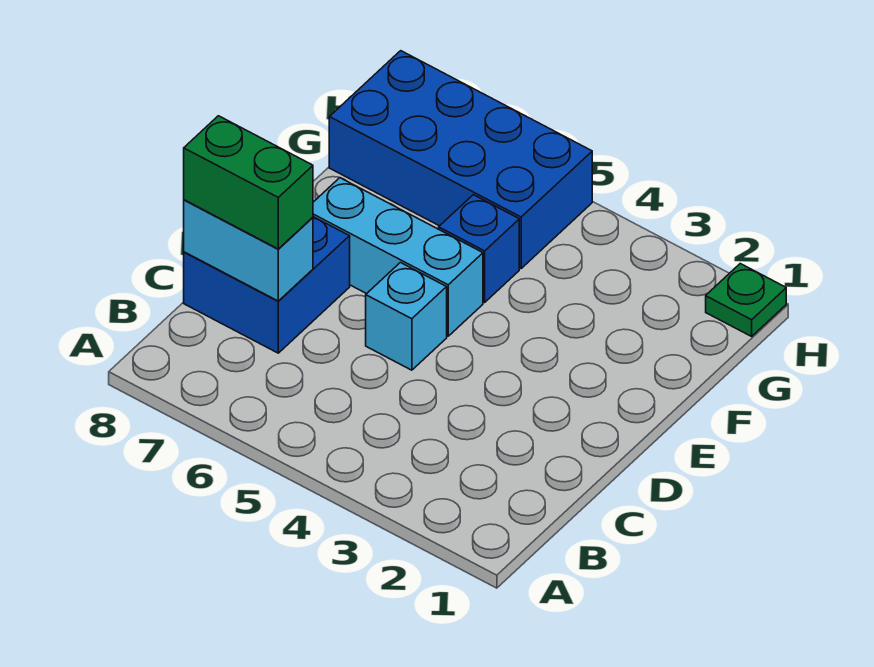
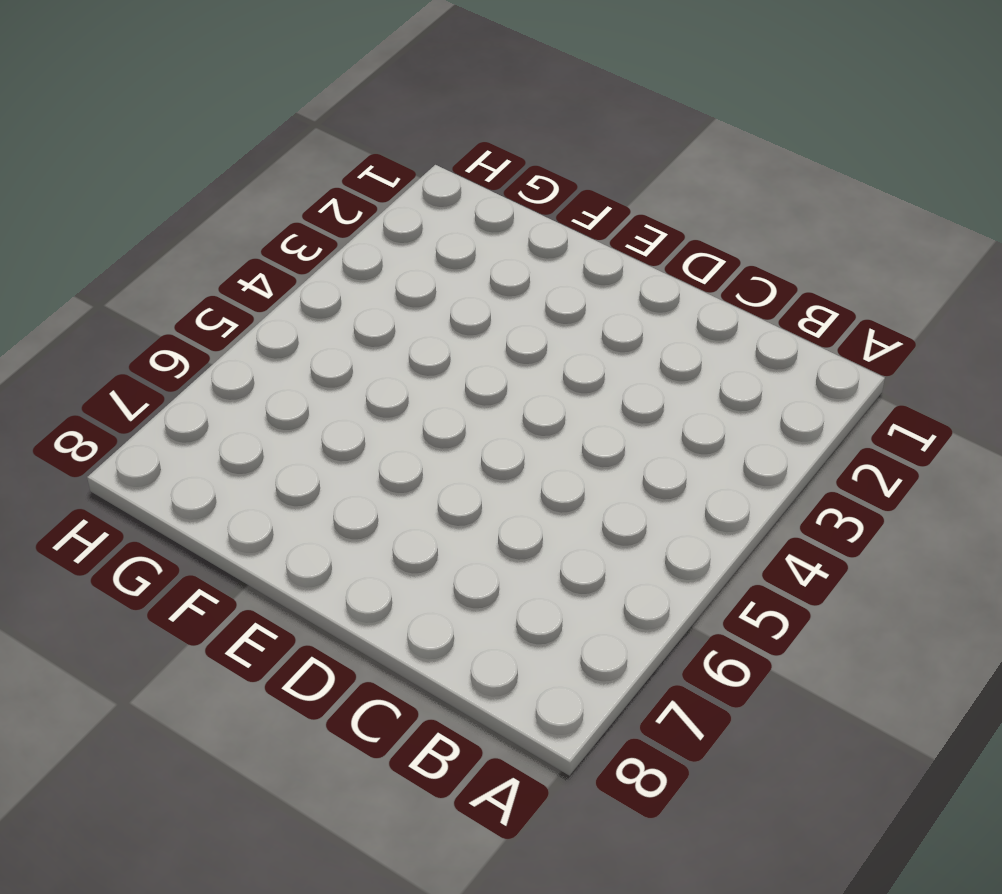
none -> blue brick C7:D8 level 1
none -> cyan brick D5 level 1

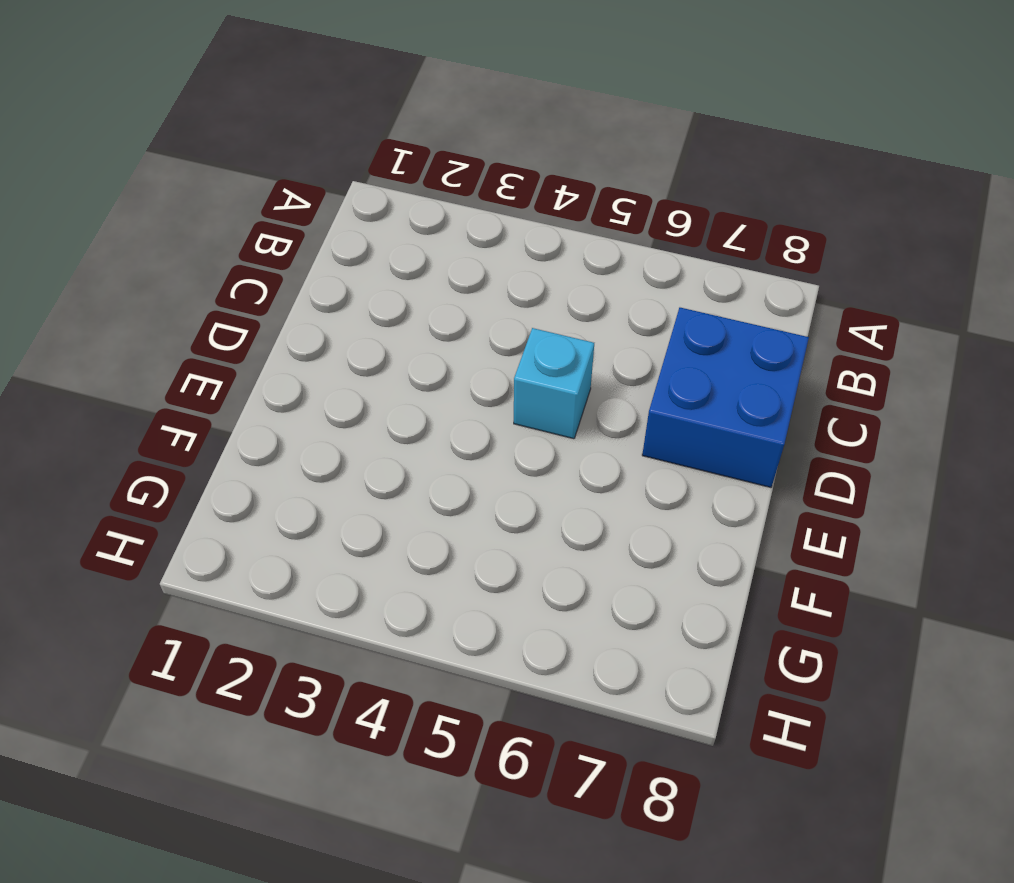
none -> cyan brick E5:E7 level 1
none -> blue brick F5 level 1

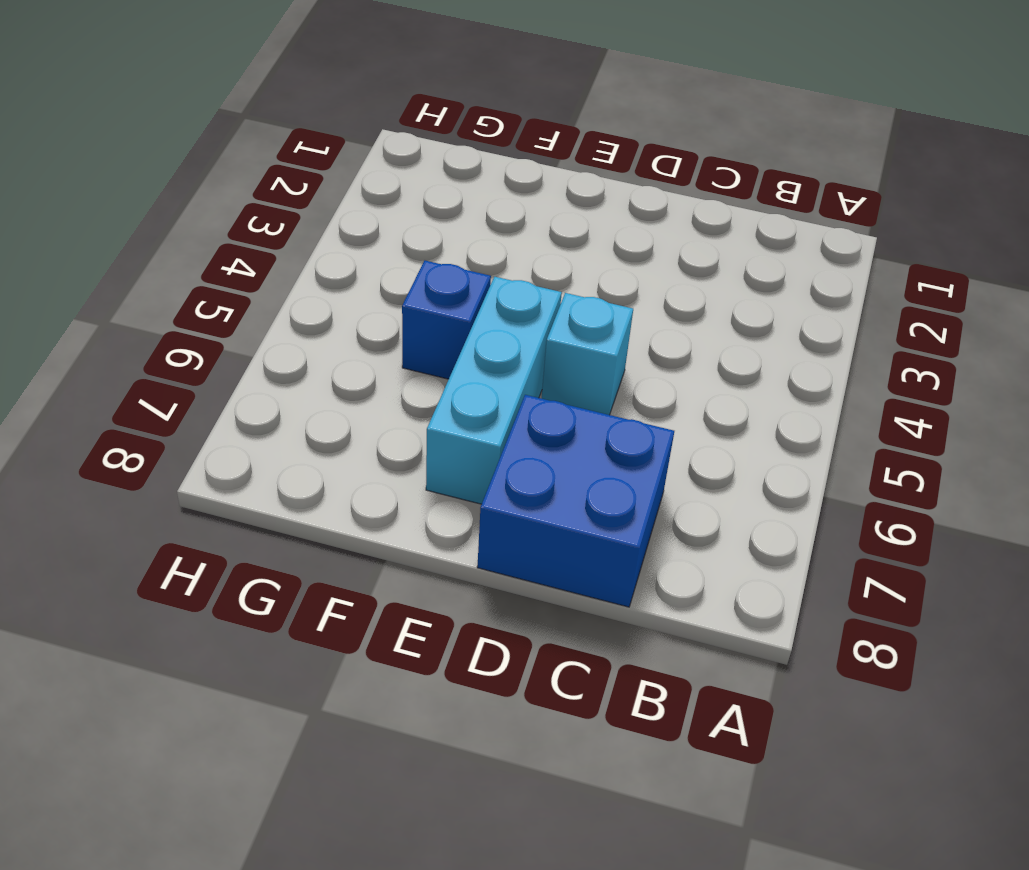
none -> blue brick G5:H8 level 1
none -> green plate H1 level 1

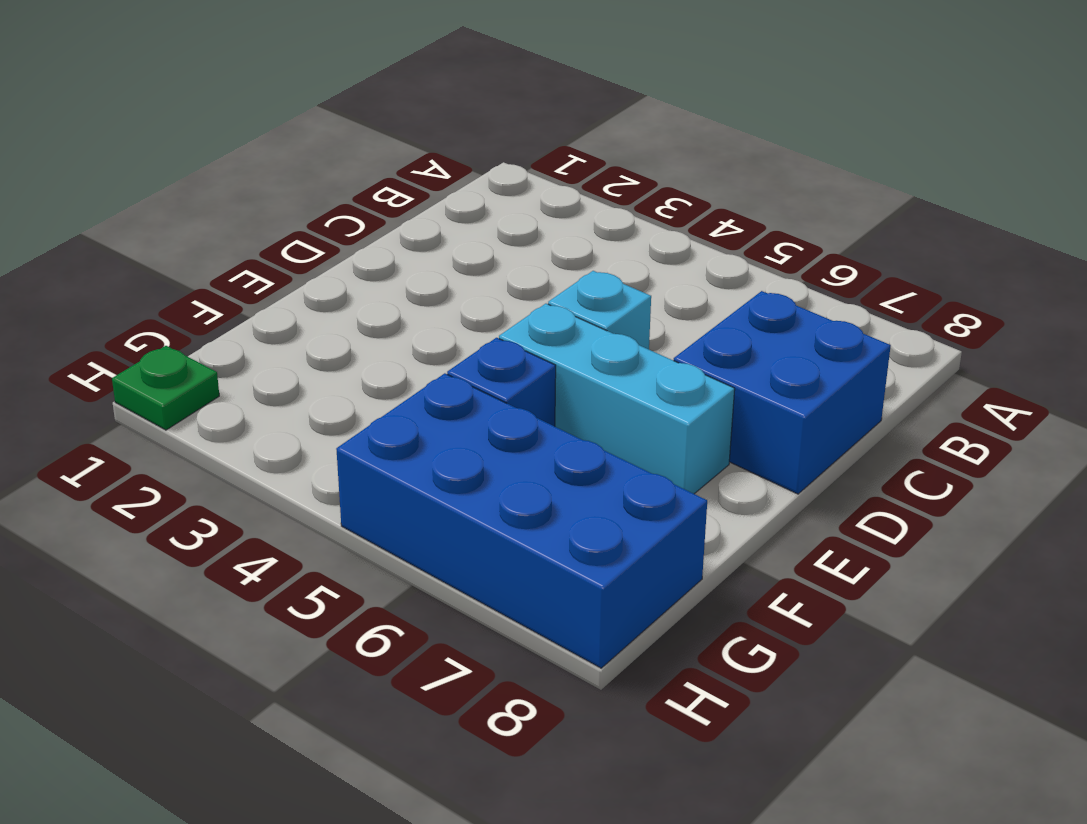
none -> cyan brick C7:C8 level 2
none -> green brick C7:C8 level 3

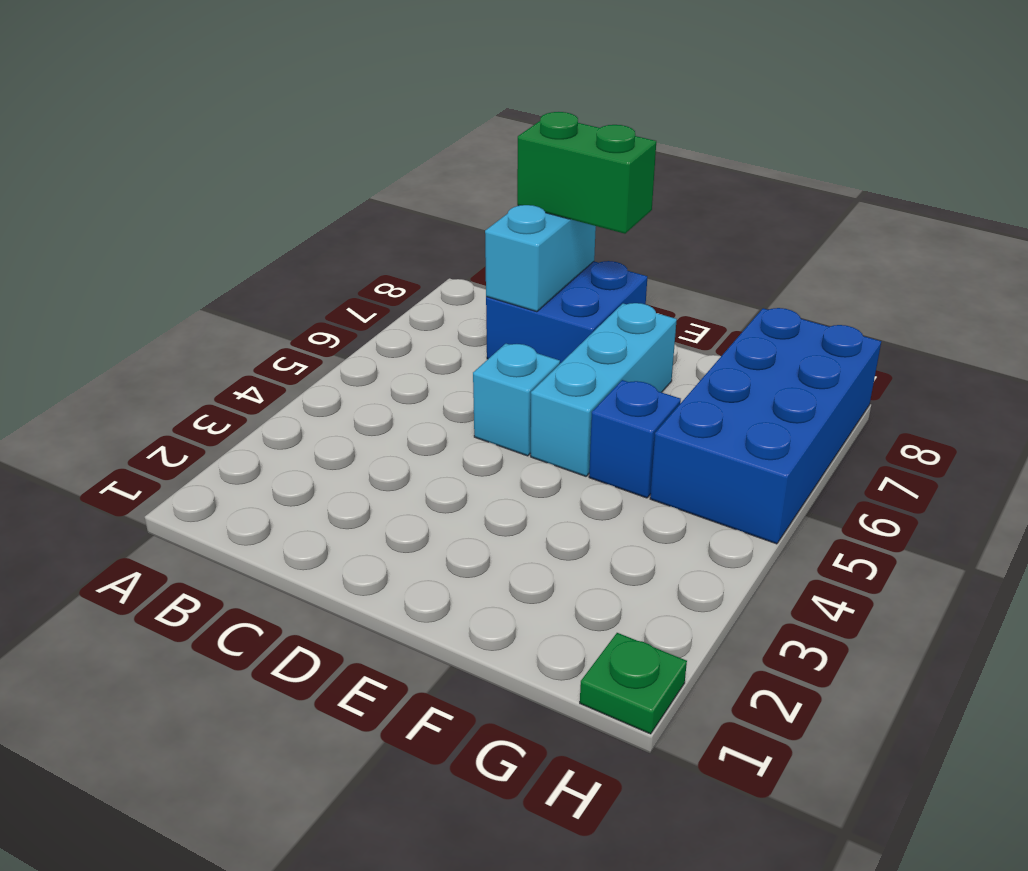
green brick C8:D8 level 3 -> green brick C7:C8 level 3

